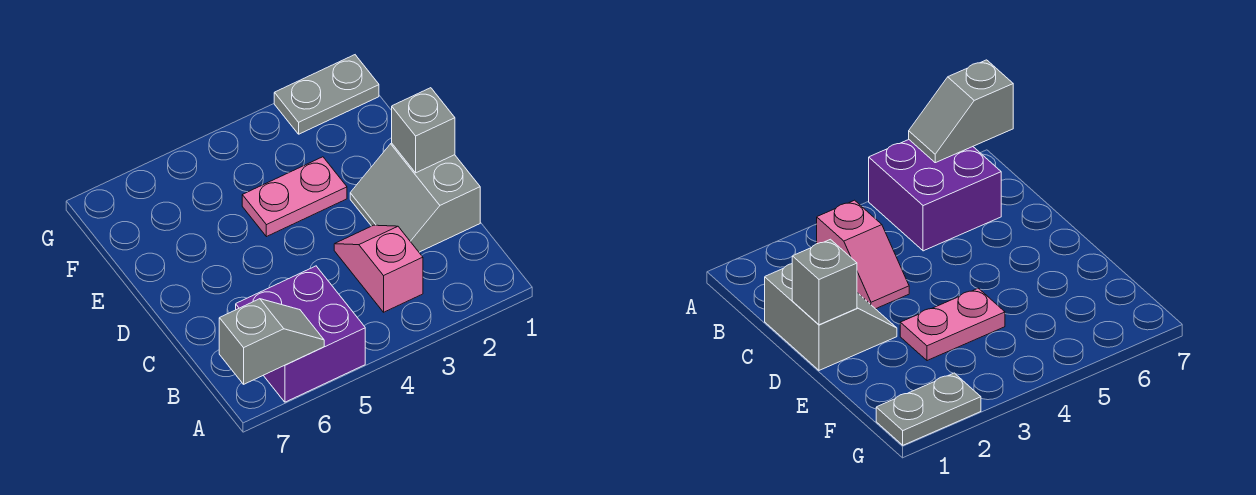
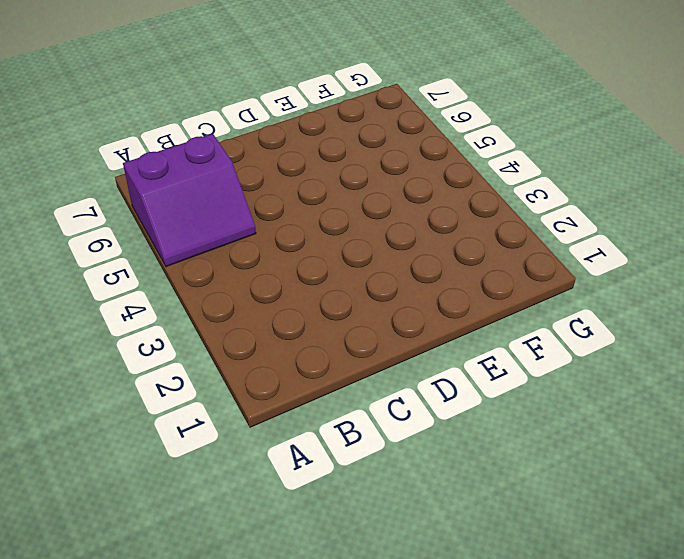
purple slope A5:B6 level 1 top 6 -> purple brick A5:B6 level 1
none -> pink slope B3:C3 level 1 top B
none -> grey slope C1:D2 level 1 top 1

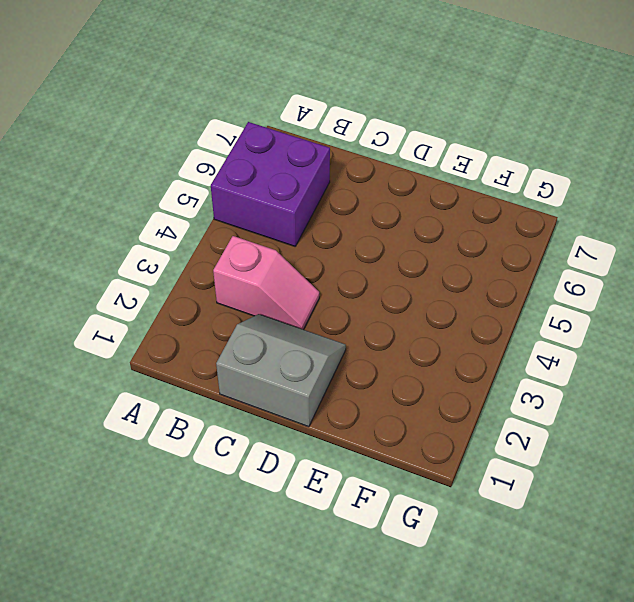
none -> pink plate E3:E4 level 1
none -> grey plate G1:G2 level 1

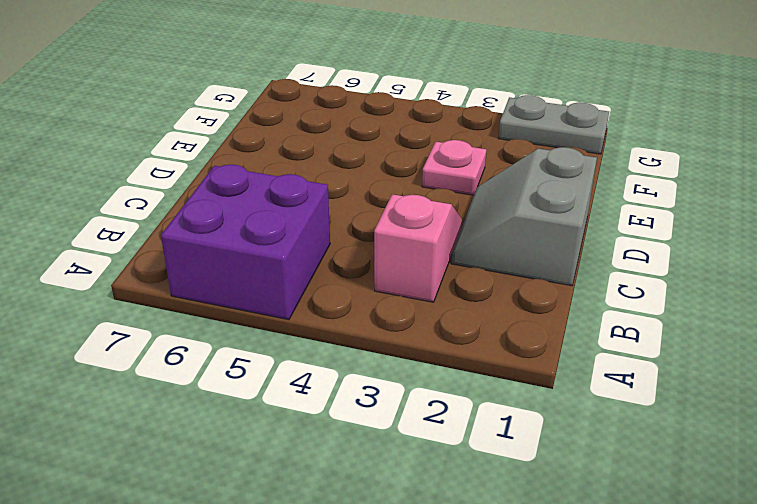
pink plate E3 level 1 -> pink plate E3:E4 level 1
none -> grey slope A6:A7 level 2 top 7
none -> grey brick D1 level 2

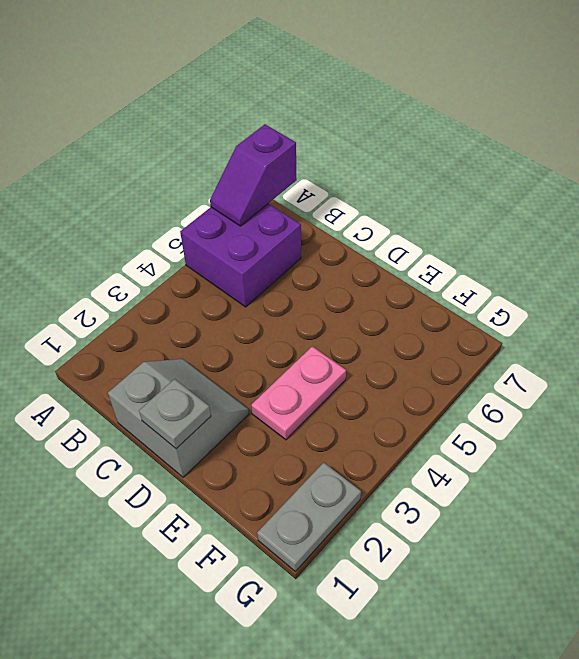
purple slope A6:A7 level 2 top 7 -> grey slope A6:A7 level 2 top 7
grey plate D1 level 2 -> grey brick D1 level 2
none -> pink slope B3:C3 level 1 top B

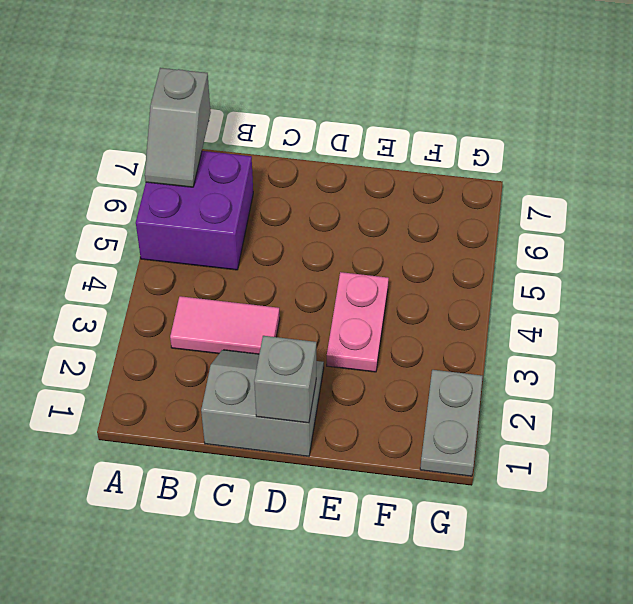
pink tile B3:C3 level 1 -> pink slope B3:C3 level 1 top B

